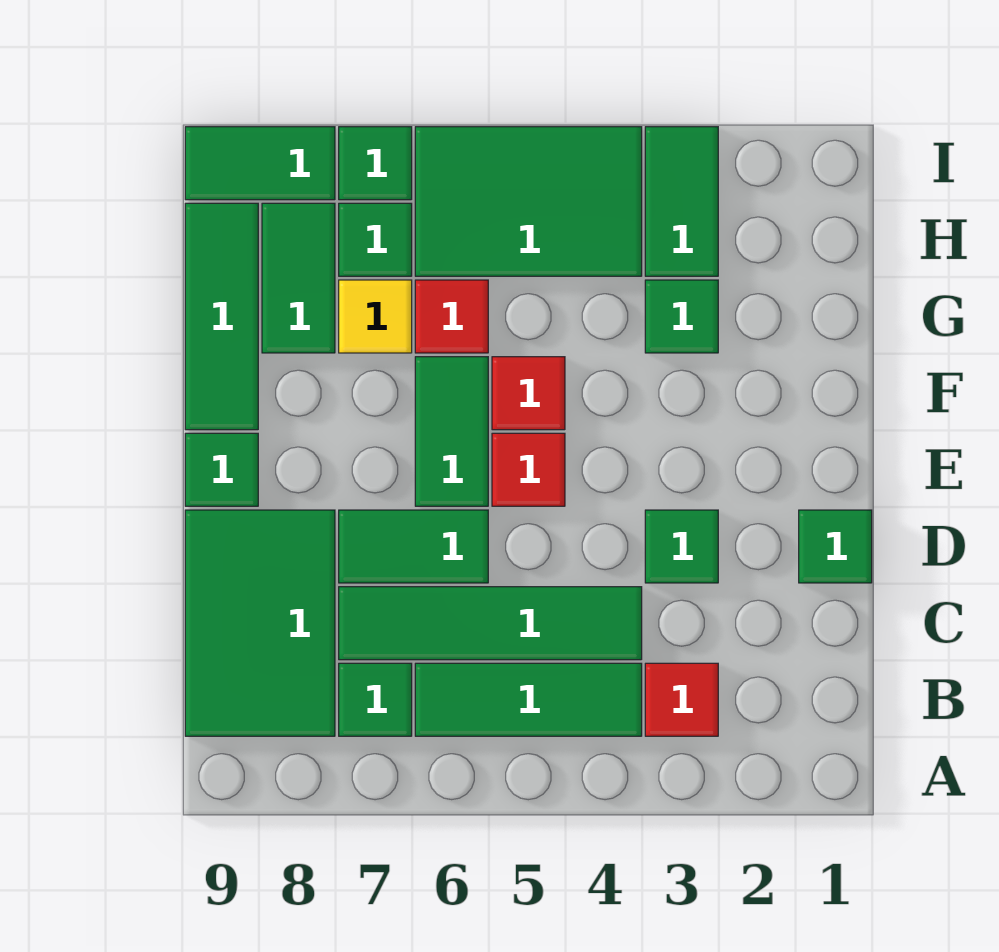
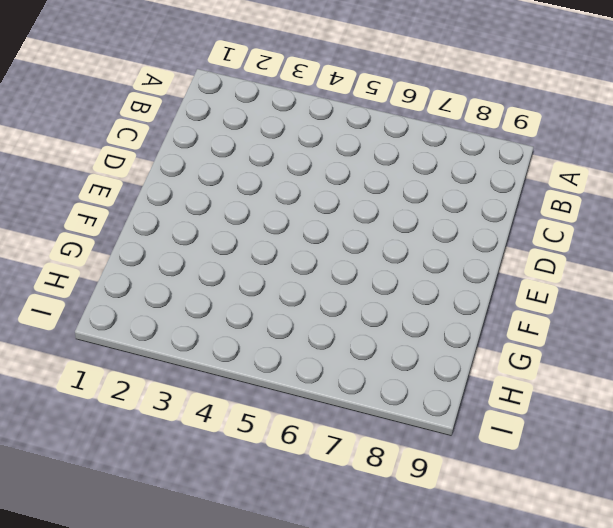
none -> red tile B3 level 1
none -> green tile B4:B6 level 1
none -> green tile B7 level 1

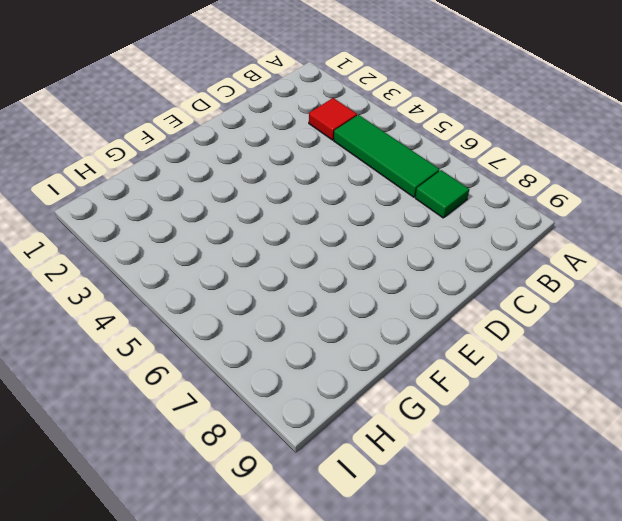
none -> green tile B8:D9 level 1
none -> green tile C4:C7 level 1
none -> green tile D1 level 1

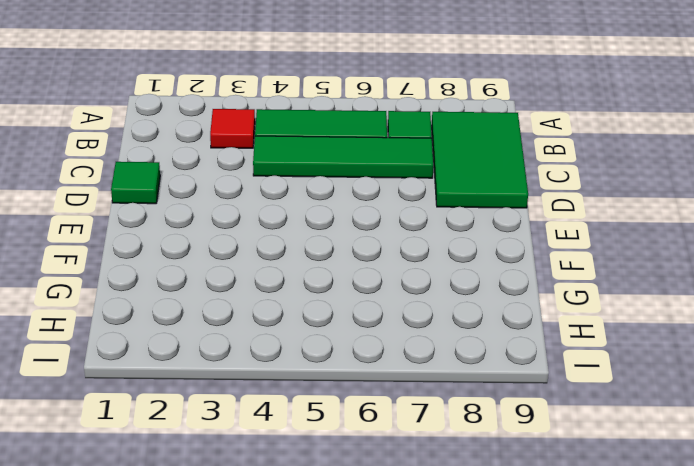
none -> green tile D3 level 1
none -> green tile D6:D7 level 1
none -> red tile E5 level 1

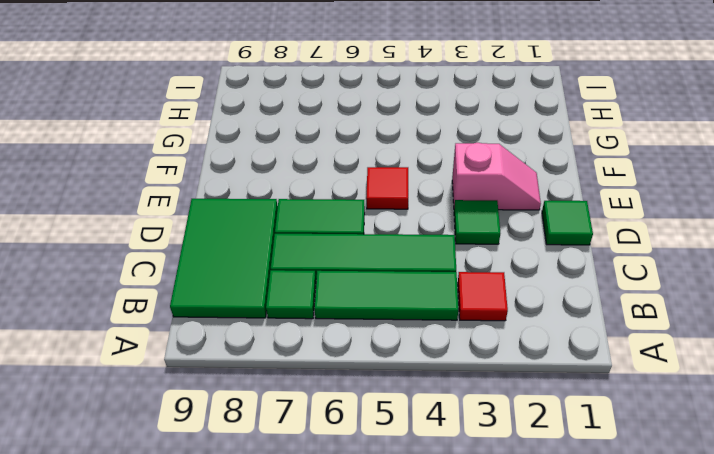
pink slope E2:E3 level 1 top 3 -> none
none -> green tile E6:F6 level 1
none -> green tile E9 level 1
none -> red tile F5 level 1

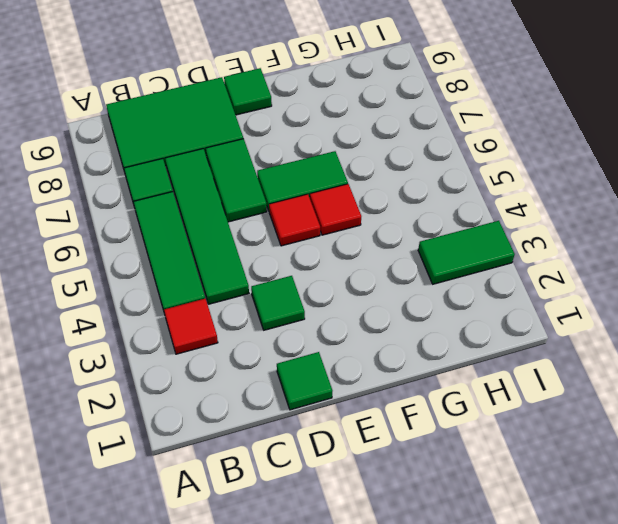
none -> green tile F9:H9 level 1
none -> green tile G3 level 1
none -> red tile G6 level 1

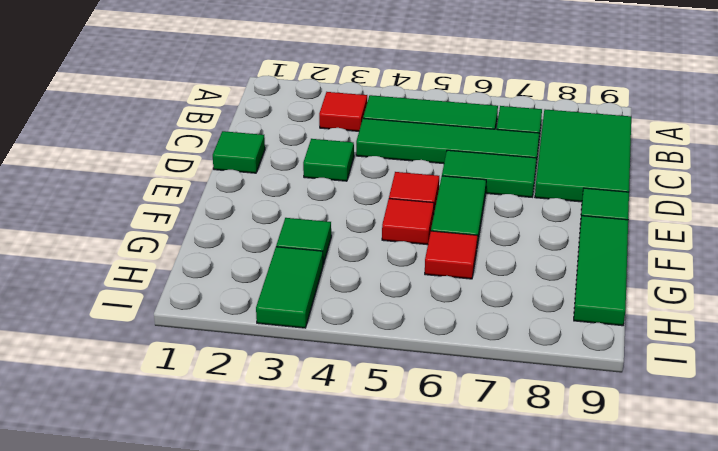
none -> yellow tile G7 level 1
none -> green tile G8:H8 level 1
none -> green tile H4:I6 level 1

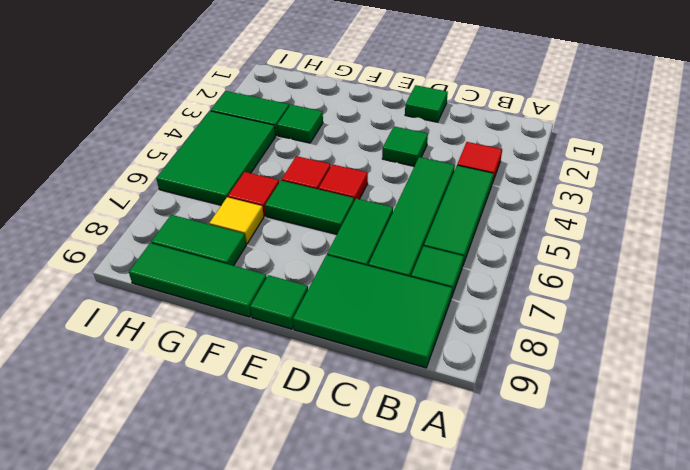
none -> green tile H7 level 1
none -> green tile I7 level 1
none -> green tile I8:I9 level 1

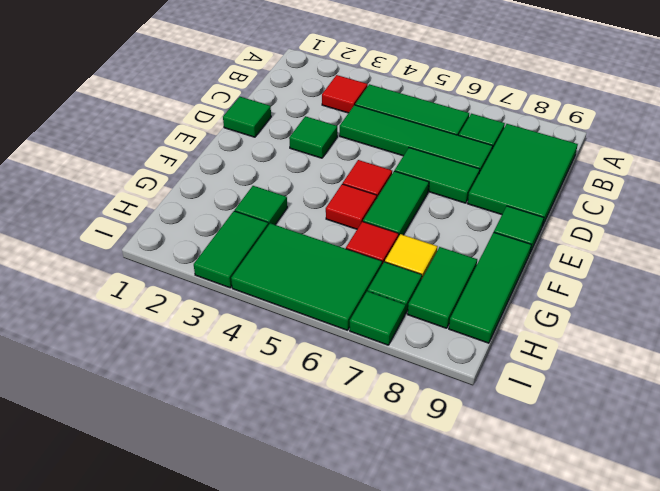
none -> green tile I8:I9 level 1

